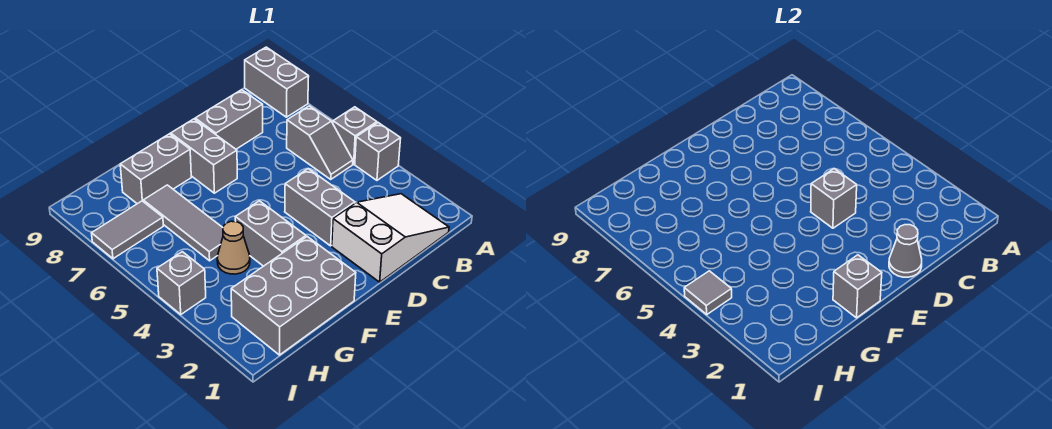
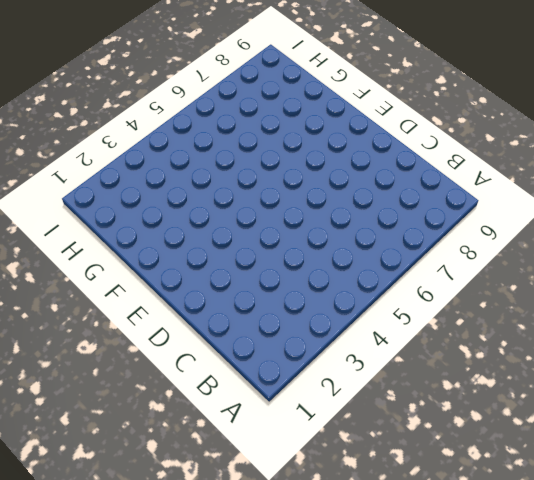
none -> grey brick A4 level 1
none -> grey brick A5 level 1
none -> grey brick A8:A9 level 1

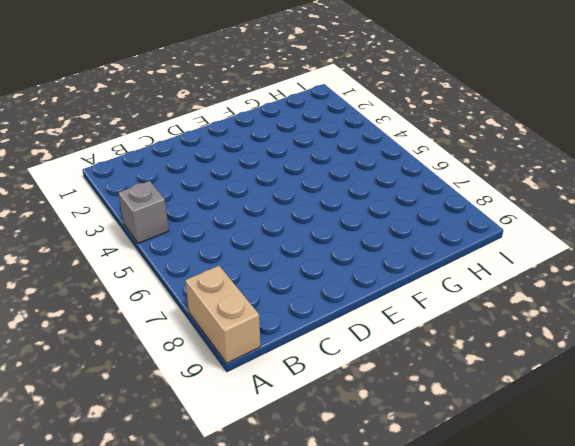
tan brick A8:A9 level 1 -> grey brick A8:A9 level 1
none -> grey brick A5 level 1
none -> white slope B1:D2 level 1 top D
none -> grey slope B5:B6 level 1 top 6

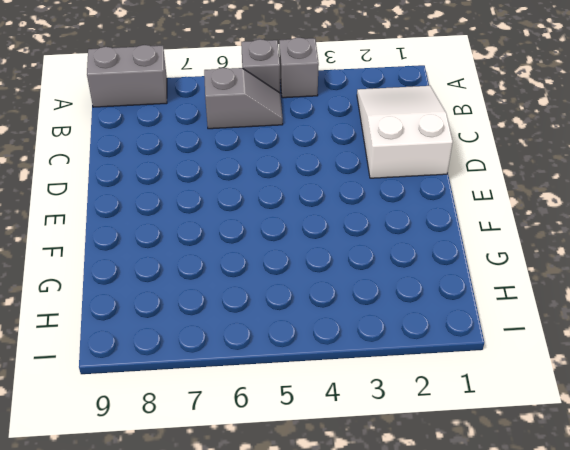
none -> grey brick C8:D8 level 1
none -> grey brick D3:D4 level 1
none -> grey brick E7:E8 level 1

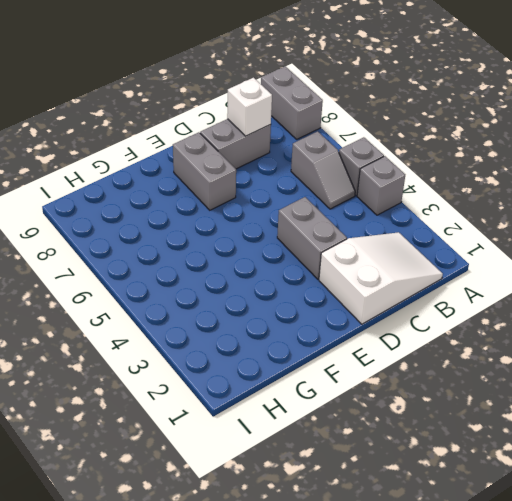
white brick C8 level 2 -> none
none -> grey brick F1:H2 level 1
none -> grey brick F3:F4 level 1
none -> grey brick F8:G8 level 1

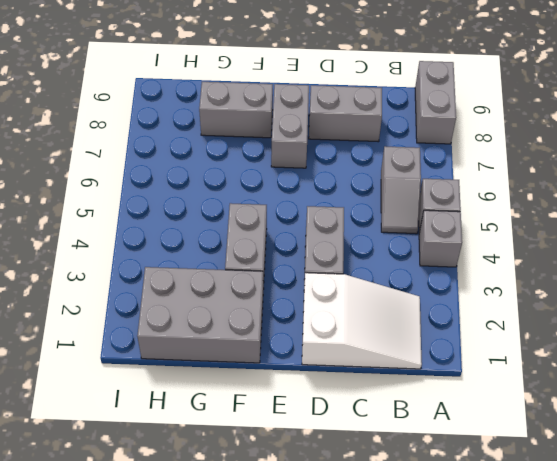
none -> tan cone G4 level 1
none -> grey tile G5:G7 level 1
none -> grey tile H7:I7 level 1

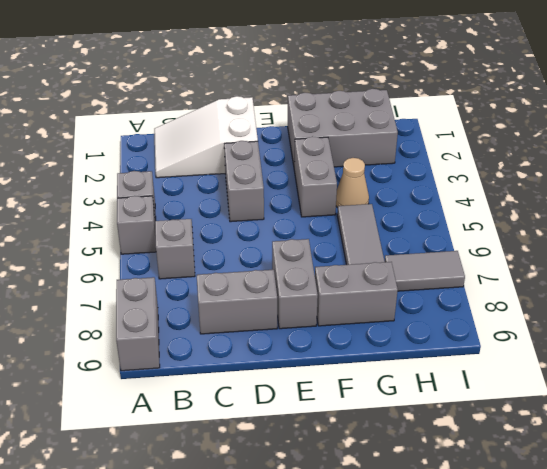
none -> grey brick I4 level 1
none -> grey cone D1 level 2
none -> grey brick D4 level 2

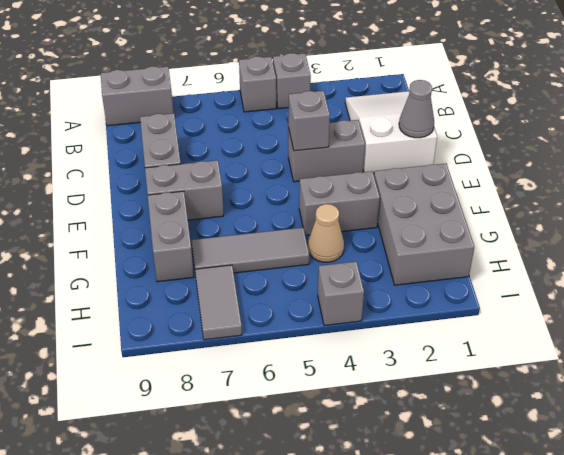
none -> grey slope B5:B6 level 1 top 6
none -> grey brick F1 level 2
none -> grey tile I4 level 2

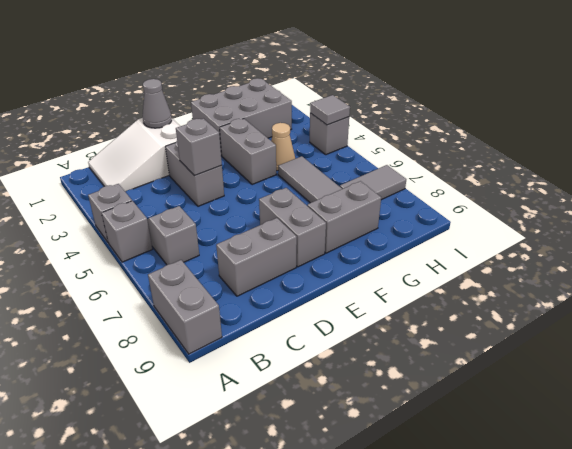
none -> grey brick F1 level 2

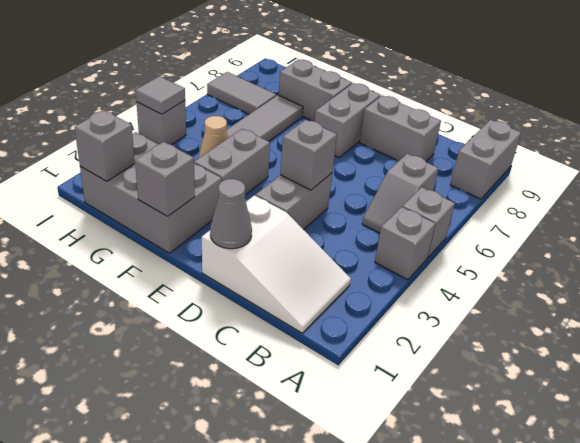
grey brick H1 level 2 -> none

